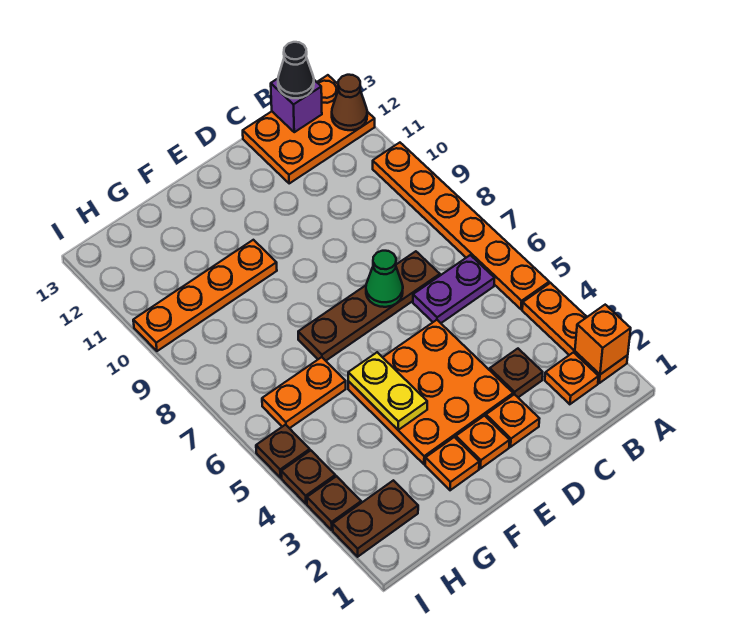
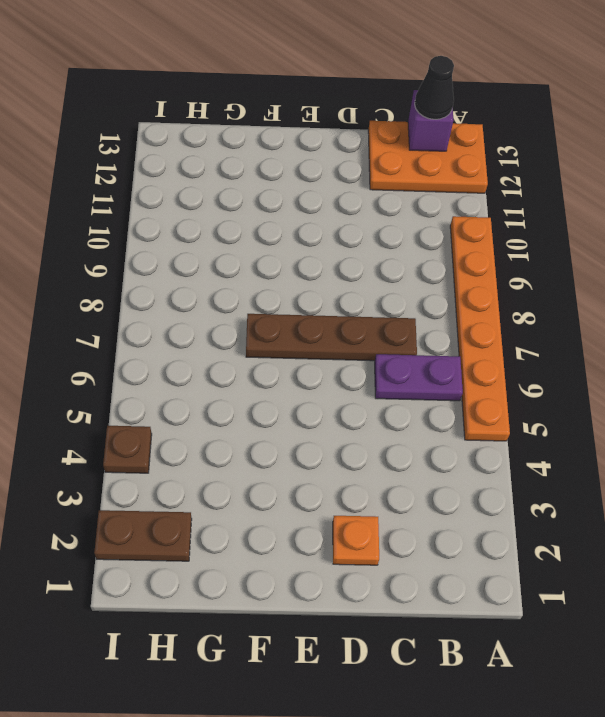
none -> orange plate A2:A4 level 1
none -> orange plate B2 level 1
none -> brown plate C3 level 1

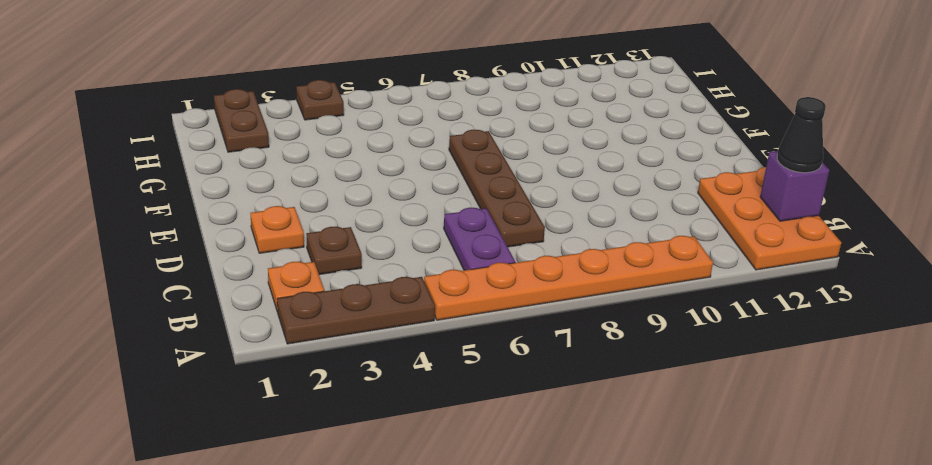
brown plate A2:A4 level 1 -> orange plate A2:A4 level 1
none -> orange plate D3:F5 level 1
none -> orange plate E2 level 1
none -> orange plate F2 level 1

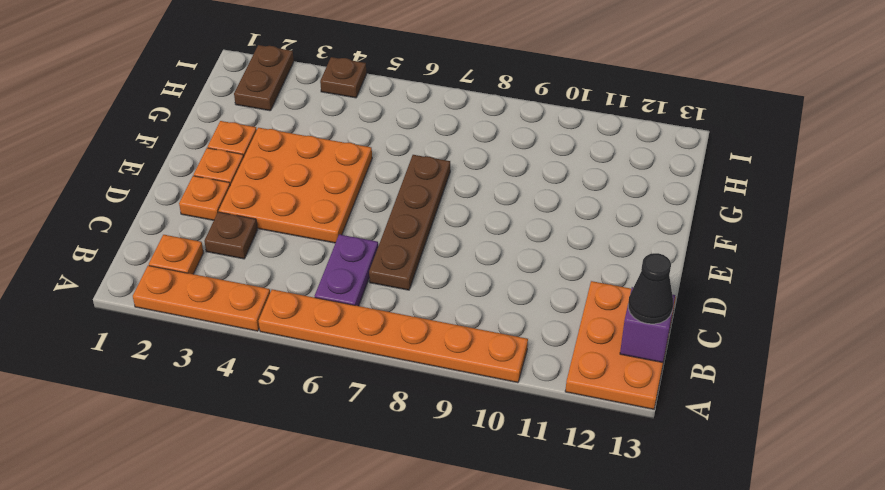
none -> orange plate F10:I10 level 1
none -> orange plate G6:H6 level 1
none -> brown plate I3 level 1

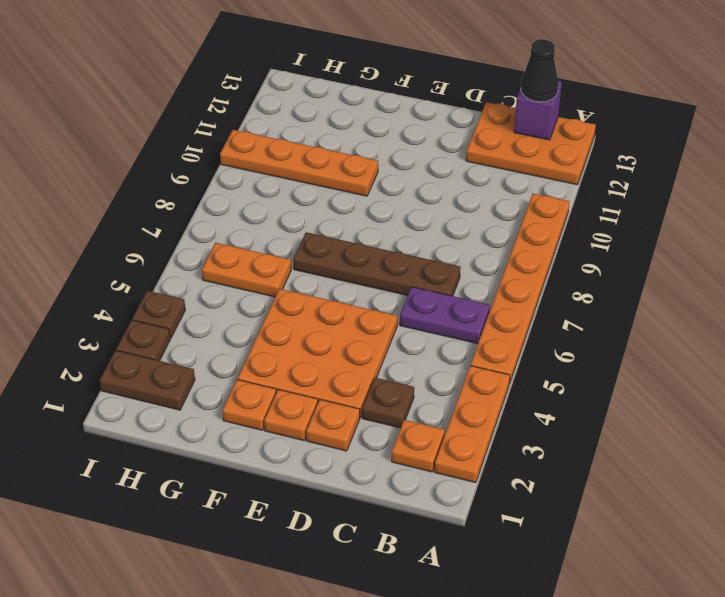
none -> brown plate I5 level 1
none -> orange brick A2 level 2
none -> brown cone A12 level 2

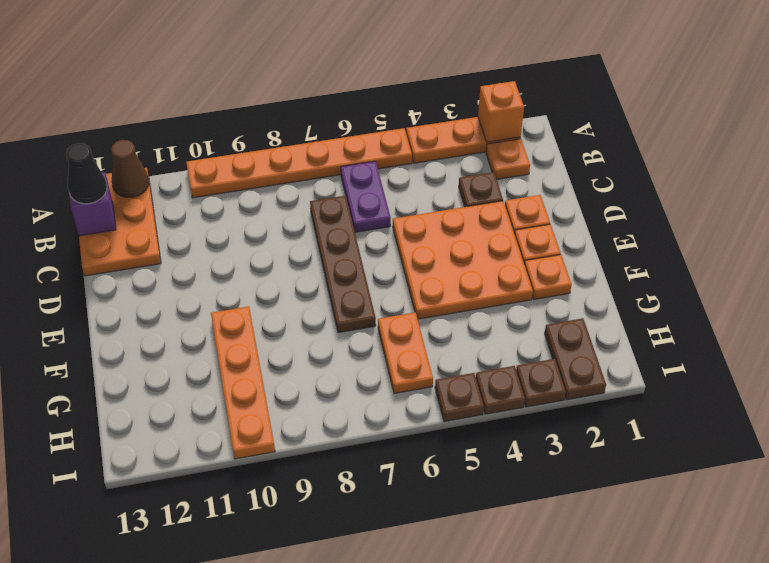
none -> green cone D7 level 2
none -> yellow plate F4:F5 level 2

